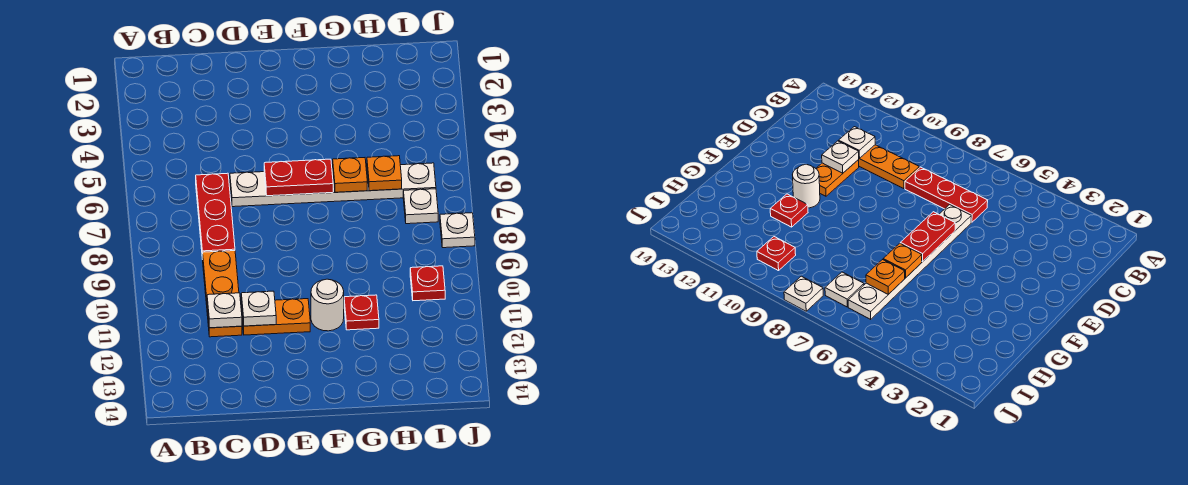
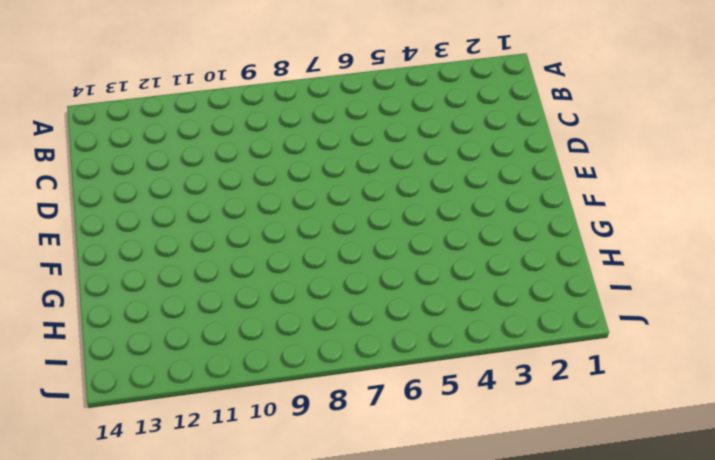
none -> red plate C6:C8 level 1
none -> orange plate C9:C11 level 1
none -> white plate D6:I6 level 1

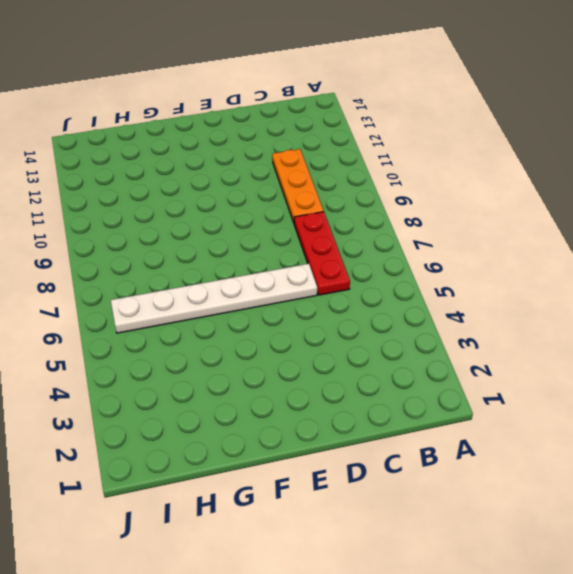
none -> orange plate D11:E11 level 1
none -> white round brick F11 level 1
none -> red plate G11 level 1

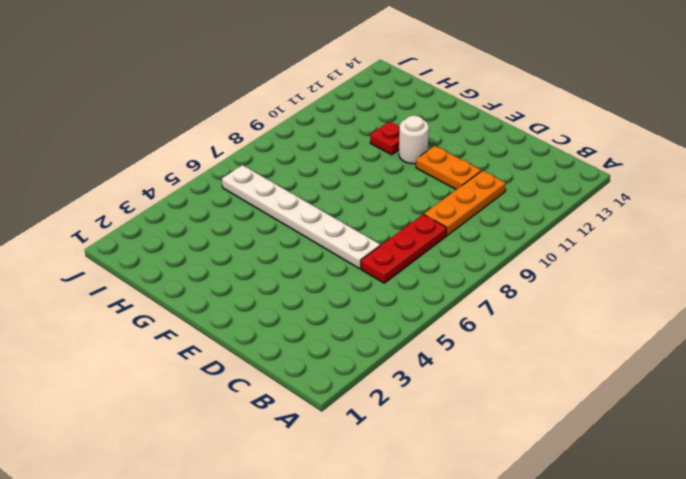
none -> white plate I7 level 1
none -> red plate I10 level 1
none -> white plate J8 level 1

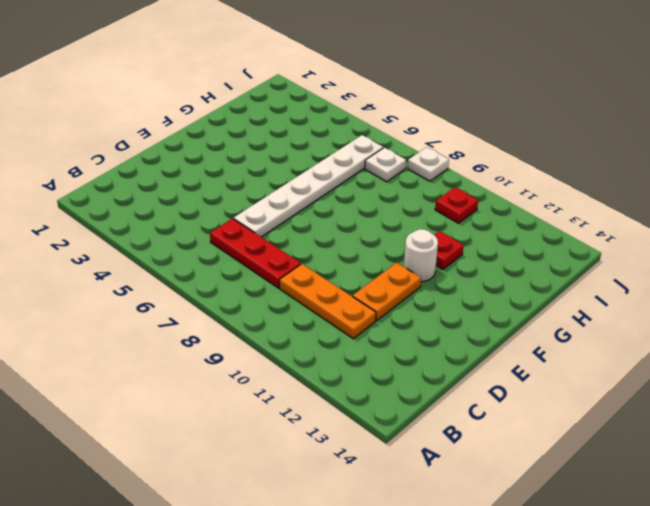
none -> white plate C11 level 2
none -> white plate D11 level 2
none -> red plate E6:F6 level 2

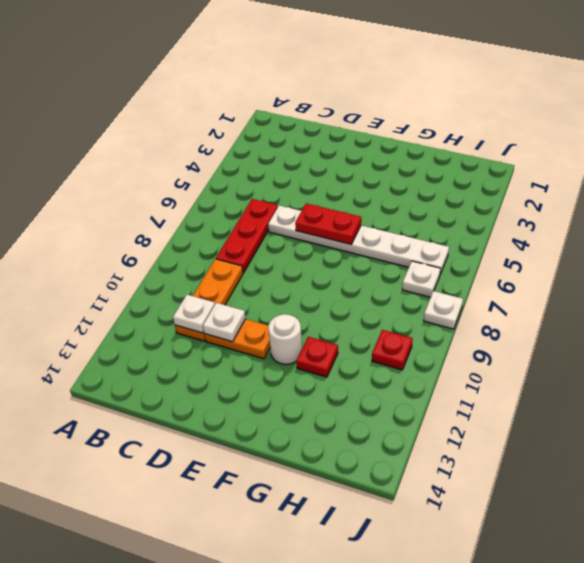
none -> orange plate G6 level 2
none -> orange plate H6 level 2

